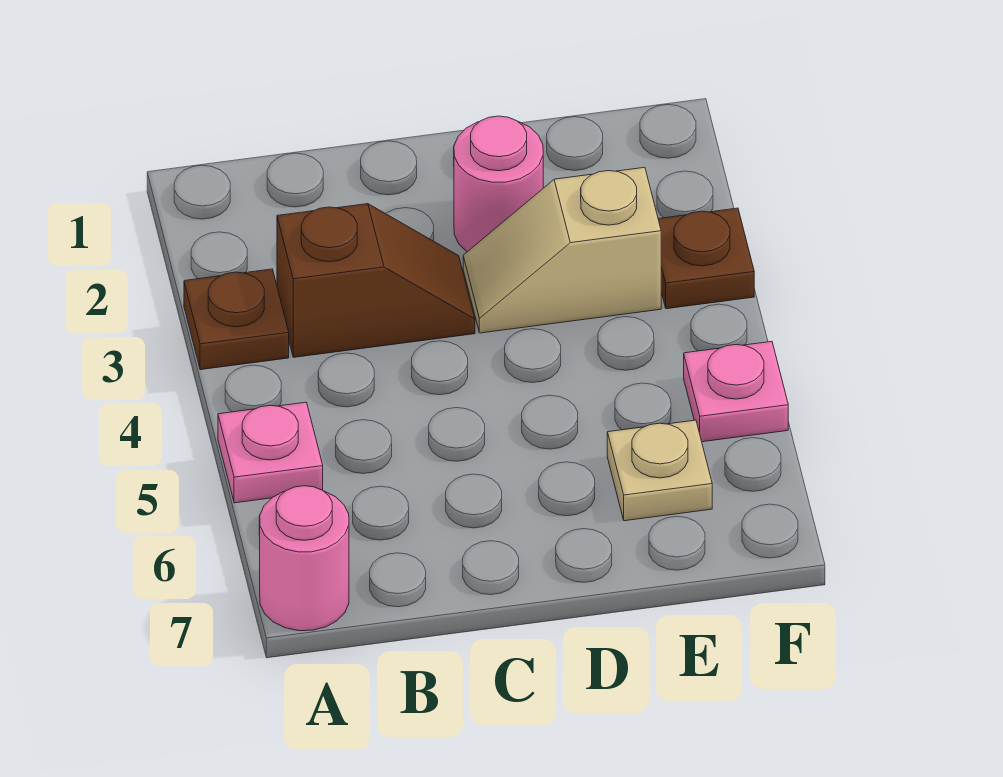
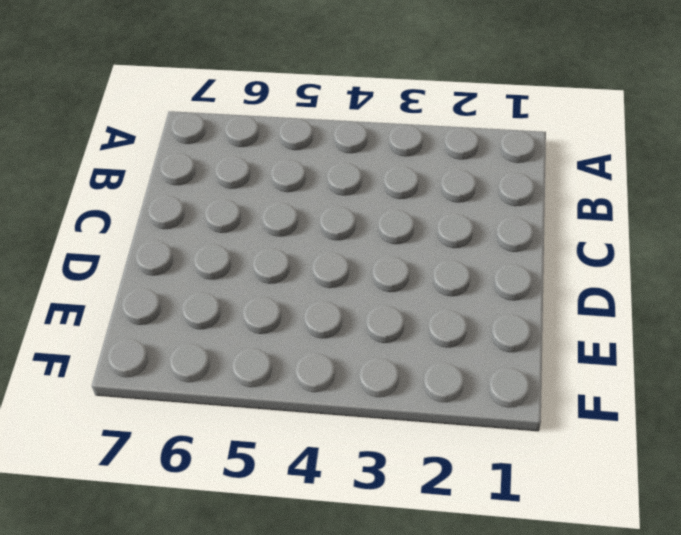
none -> brown plate A3 level 1
none -> pink plate A5 level 1

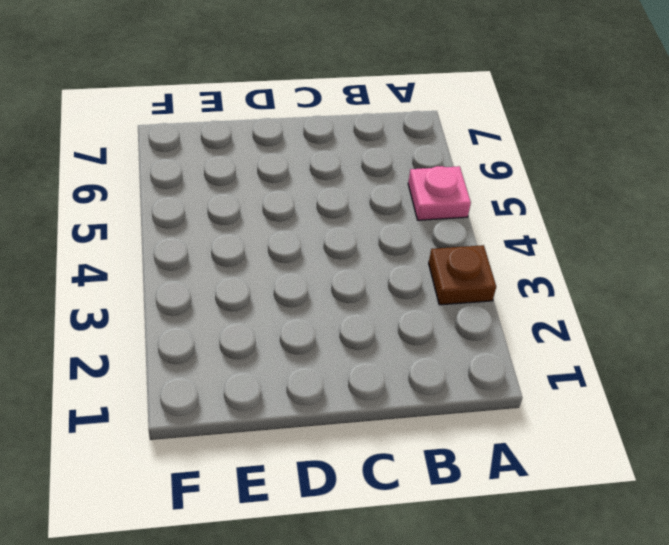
none -> pink round brick A7 level 1
none -> brown slope B3:C3 level 1 top B

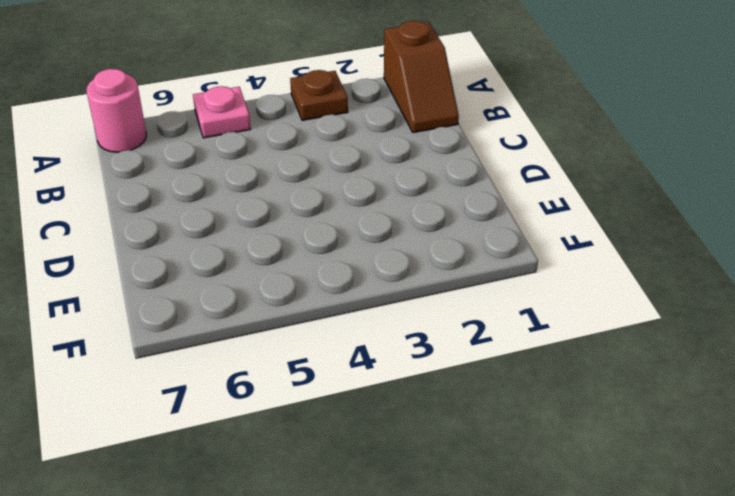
brown slope A1:B1 level 1 top A -> brown slope B3:C3 level 1 top B
none -> pink round brick D2 level 1
none -> tan slope D3:E3 level 1 top E

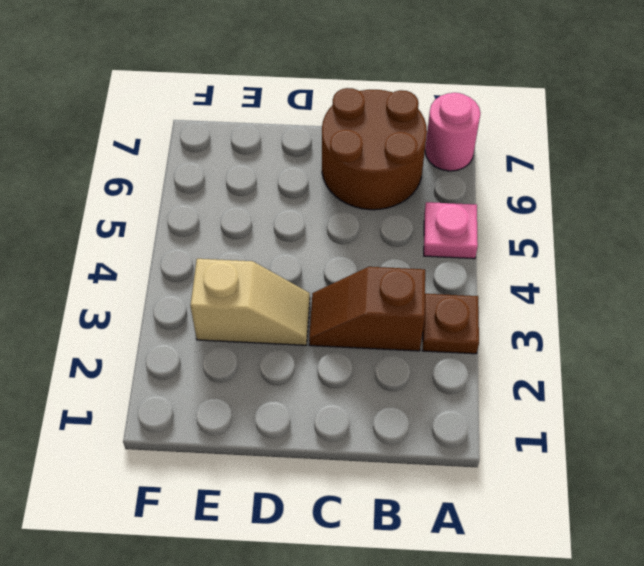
brown round brick B6:C7 level 1 -> none
none -> pink round brick D2 level 1
none -> tan plate E6 level 1

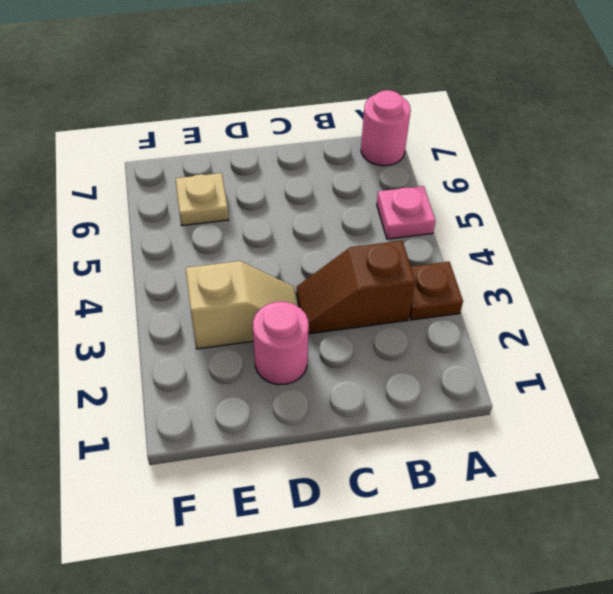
none -> brown plate F3 level 1
none -> pink plate F5 level 1

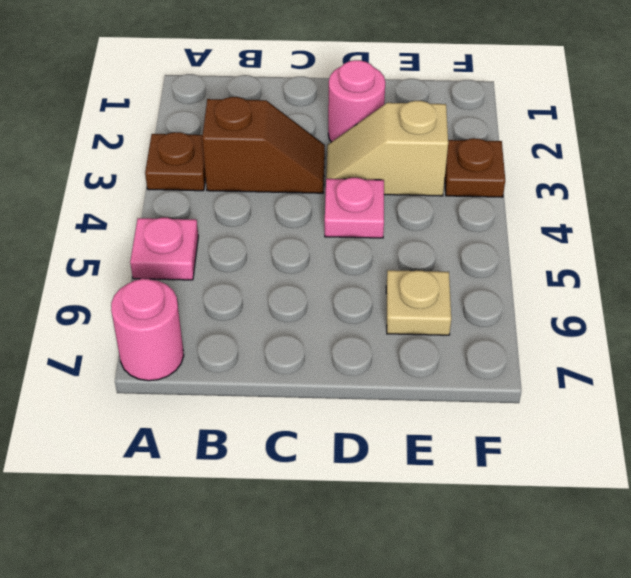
pink plate D4 level 1 -> pink plate F5 level 1

